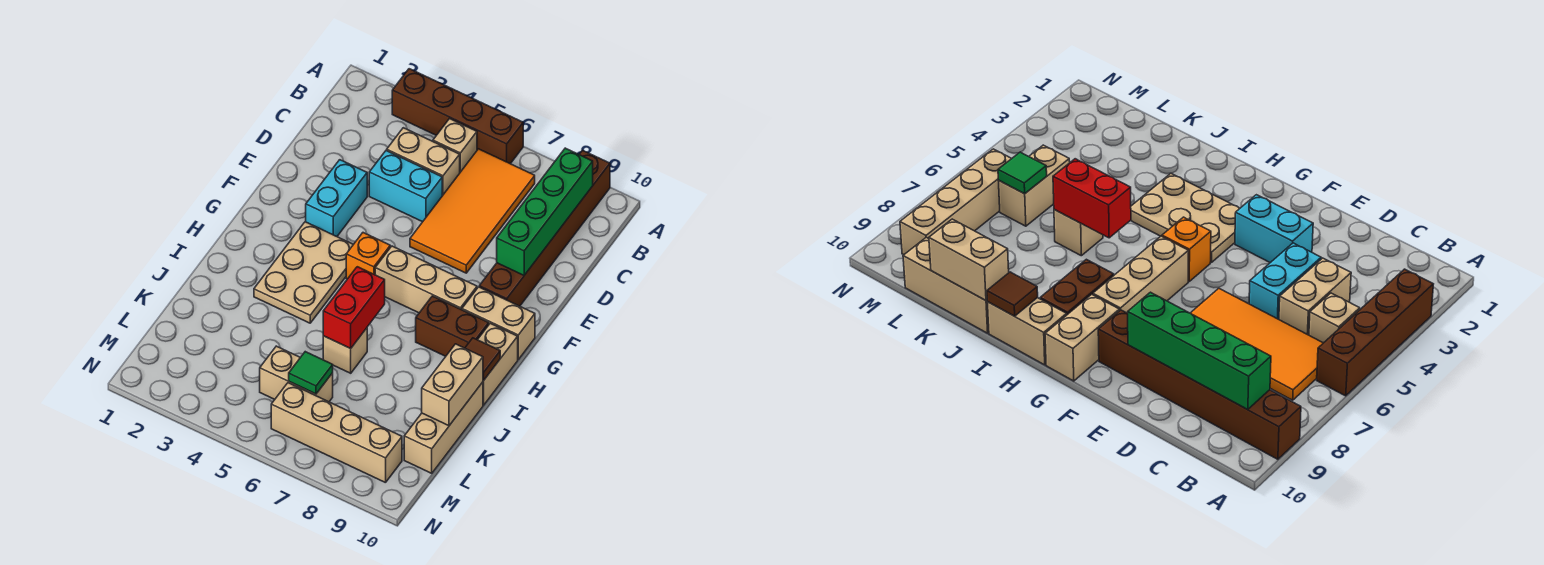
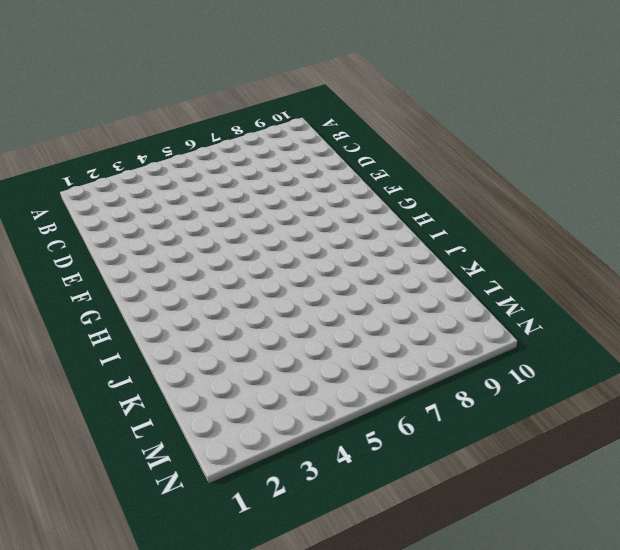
none -> brown brick A3:A6 level 1
none -> brown brick A9:F9 level 1
none -> tan brick B5 level 1

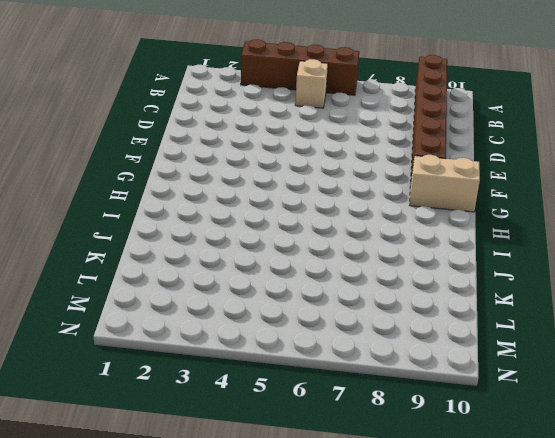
none -> orange tile B6:E7 level 1
none -> tan brick C4:C5 level 1
none -> cyan brick D4:D5 level 1

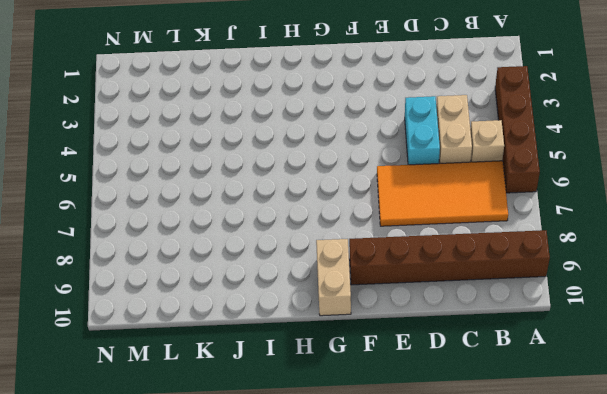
none -> cyan brick E3:F3 level 1
none -> tan plate G3:I4 level 1
none -> orange brick G5 level 1

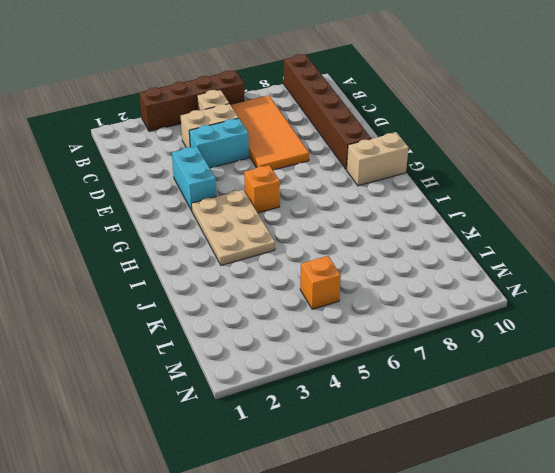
orange brick L5 level 1 -> tan brick L5:L6 level 1
none -> tan brick G6:G8 level 1
none -> brown brick H8:H9 level 1
none -> tan brick H10:I10 level 1

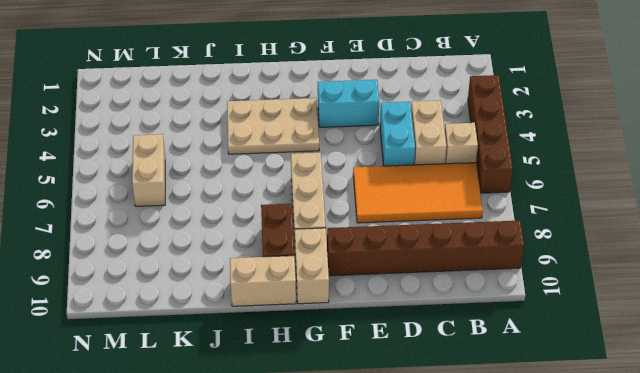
none -> orange brick G5 level 1
none -> tan brick J6 level 1
none -> tan brick J10:L10 level 1

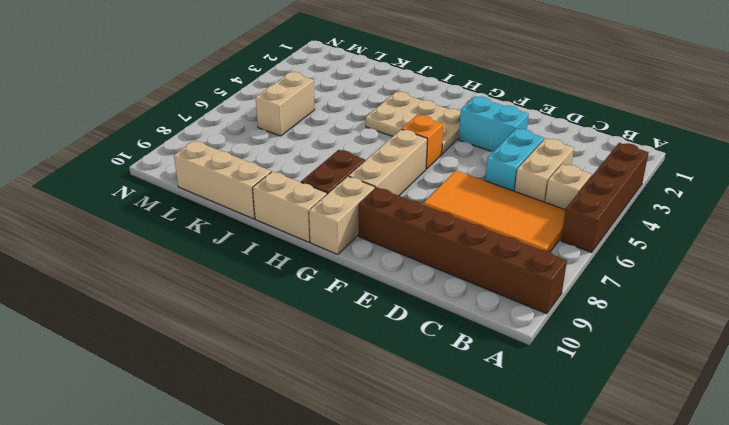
none -> tan brick J6 level 1
none -> tan brick M6:M9 level 1
none -> green brick B9:E9 level 2

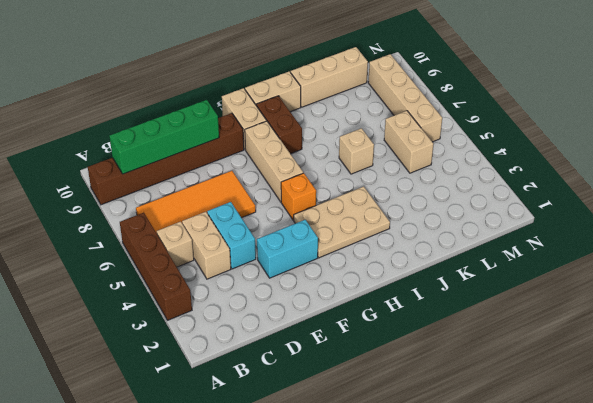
none -> red brick I6:J6 level 2
none -> brown tile I10 level 2
none -> tan brick J10:K10 level 2

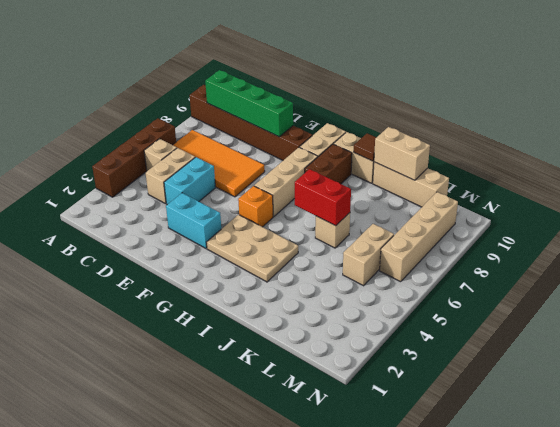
none -> green tile L6 level 2

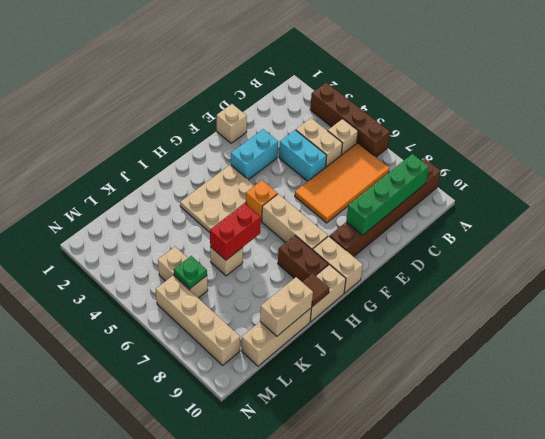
tan brick E1 level 1 -> none
green plate L6 level 2 -> green tile L6 level 2

